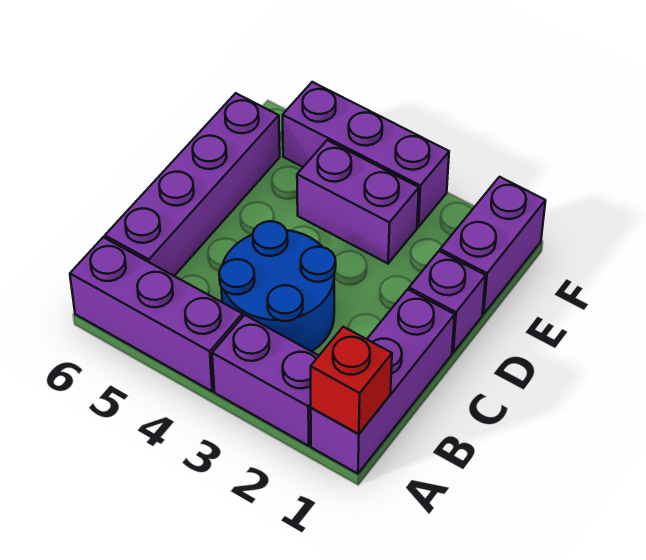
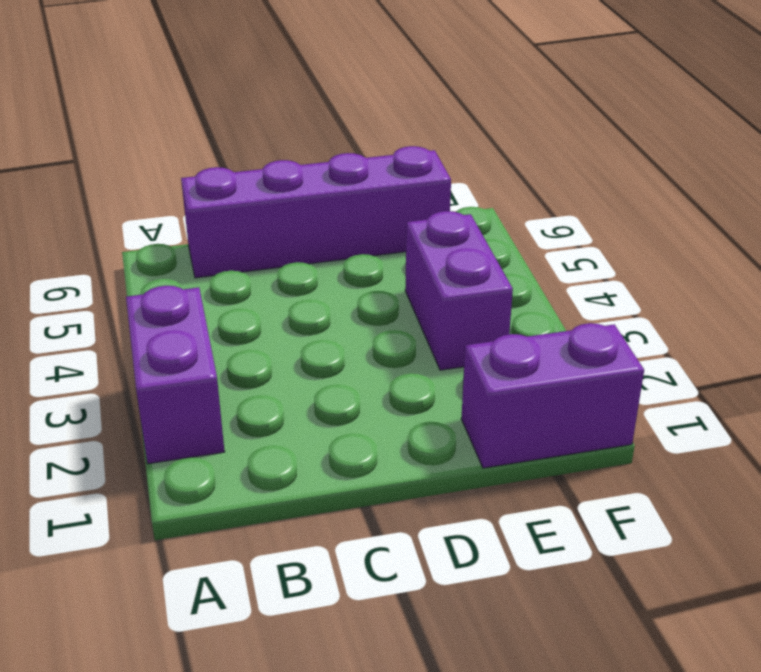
none -> purple brick A1:C1 level 1
none -> purple brick A4:A6 level 1

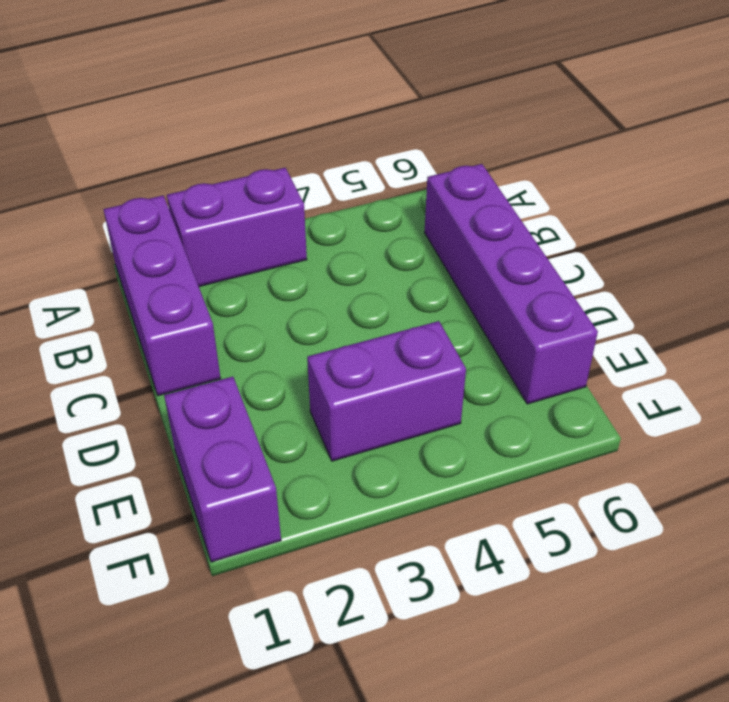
none -> purple brick A4:A6 level 1
none -> blue round brick B3:C4 level 1

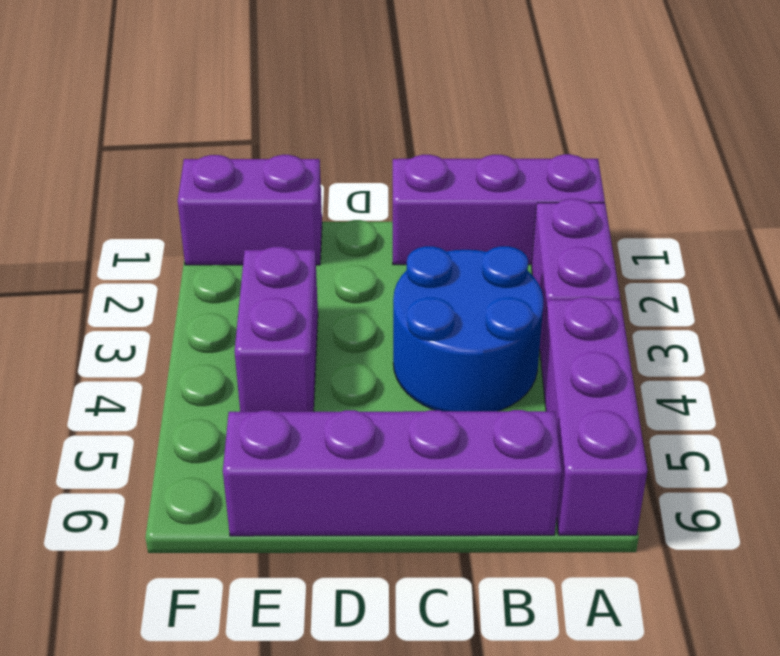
none -> purple brick D1 level 1
none -> purple brick F3:F5 level 1

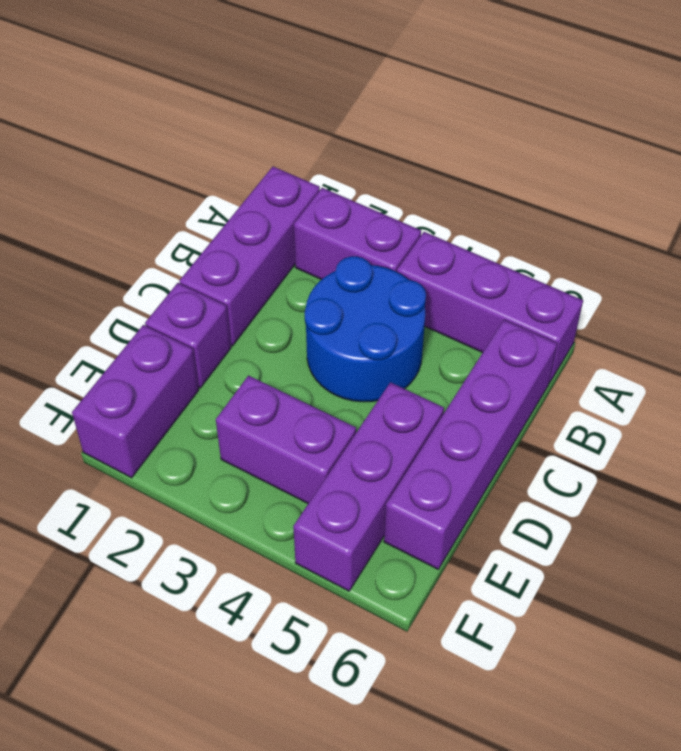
purple brick D5:F5 level 1 -> purple brick F3:F5 level 1
none -> red brick A1 level 2

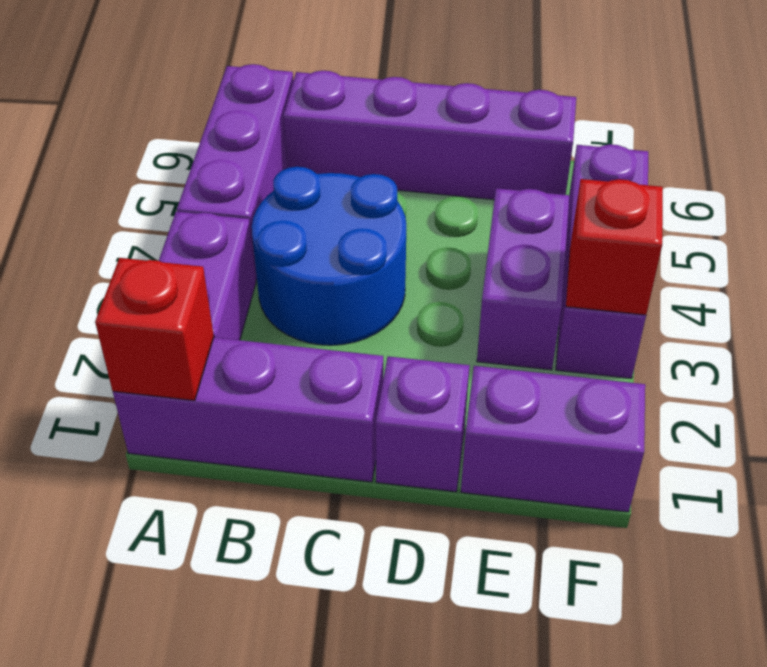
red brick F3 level 2 -> none

